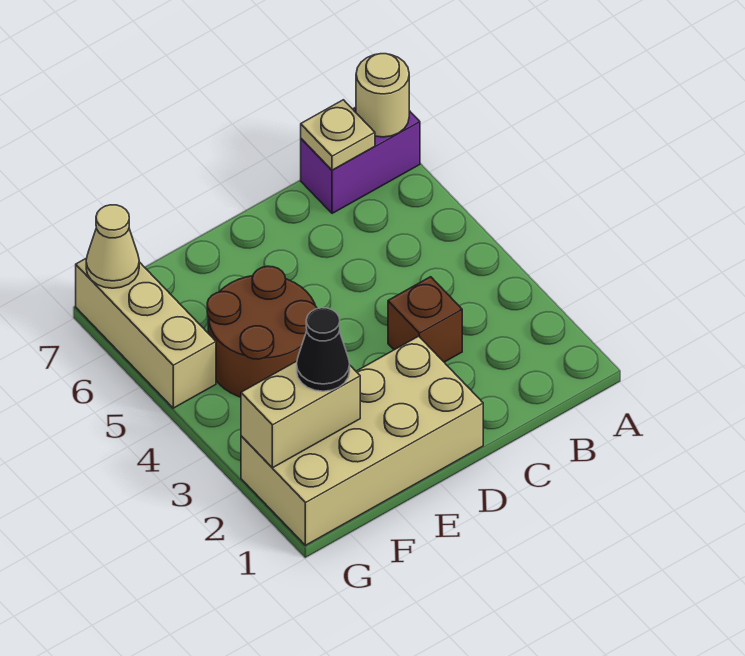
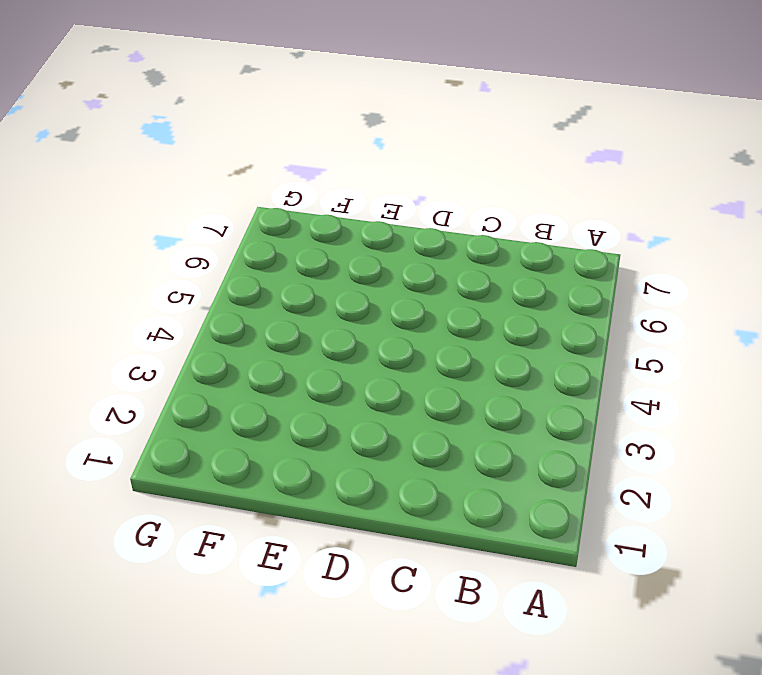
none -> purple brick A7:B7 level 1
none -> brown brick C3 level 1

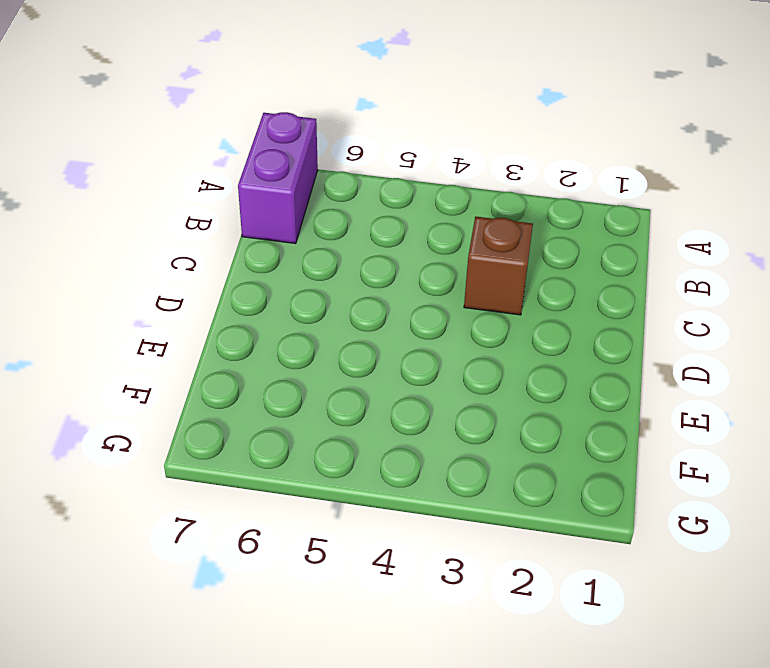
none -> tan brick D1:G2 level 1
none -> brown round brick E4:F5 level 1

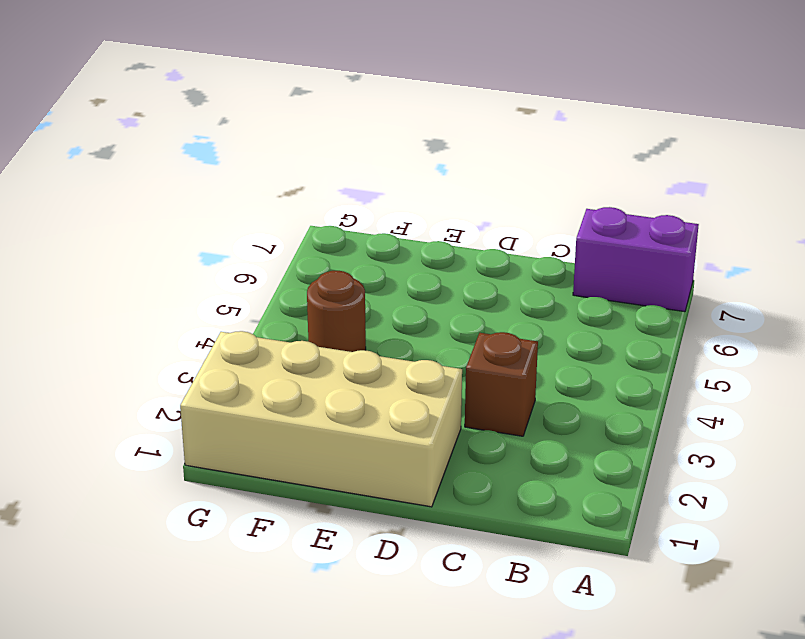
brown round brick F4 level 1 -> brown round brick E4:F5 level 1
none -> tan brick G5:G7 level 1
none -> tan round brick A7 level 2

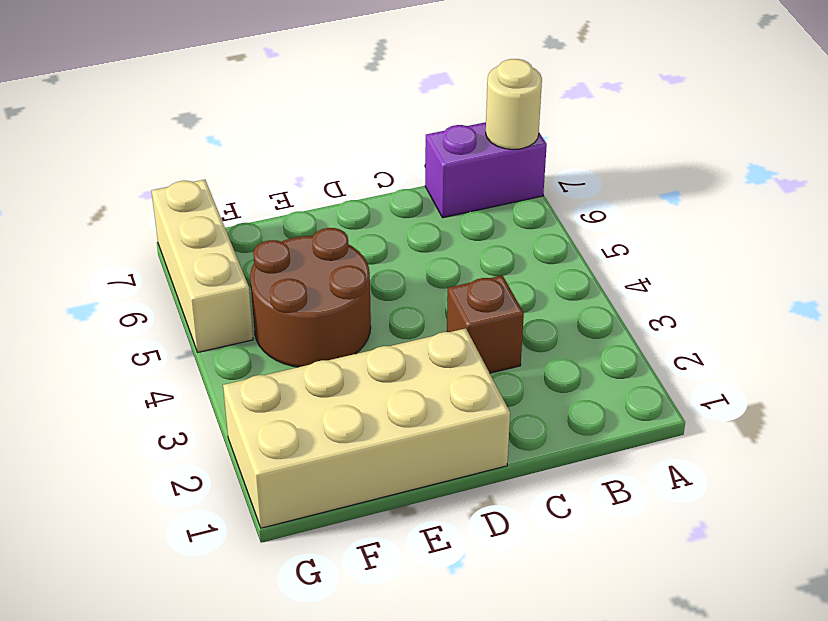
none -> tan plate B7 level 2
none -> tan brick F2:G2 level 2

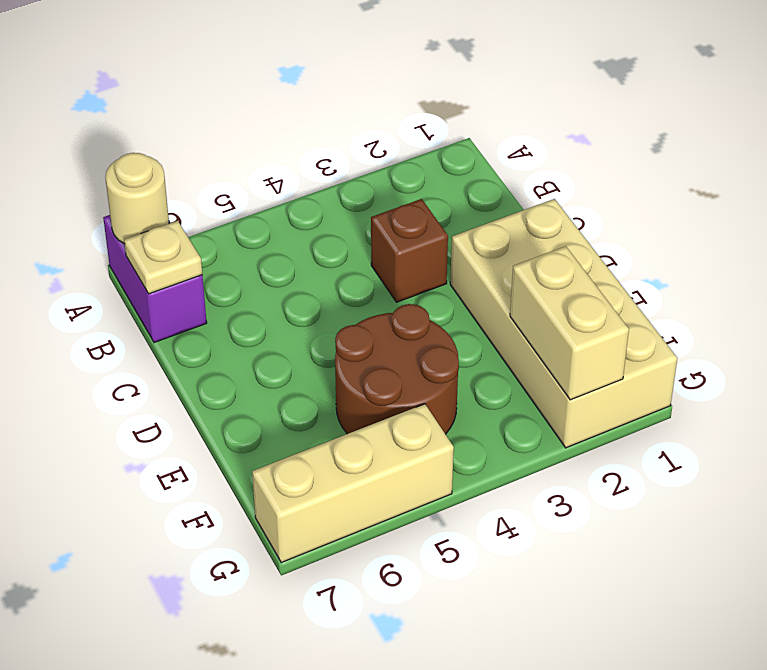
none -> tan cone G7 level 2
none -> black cone F2 level 3

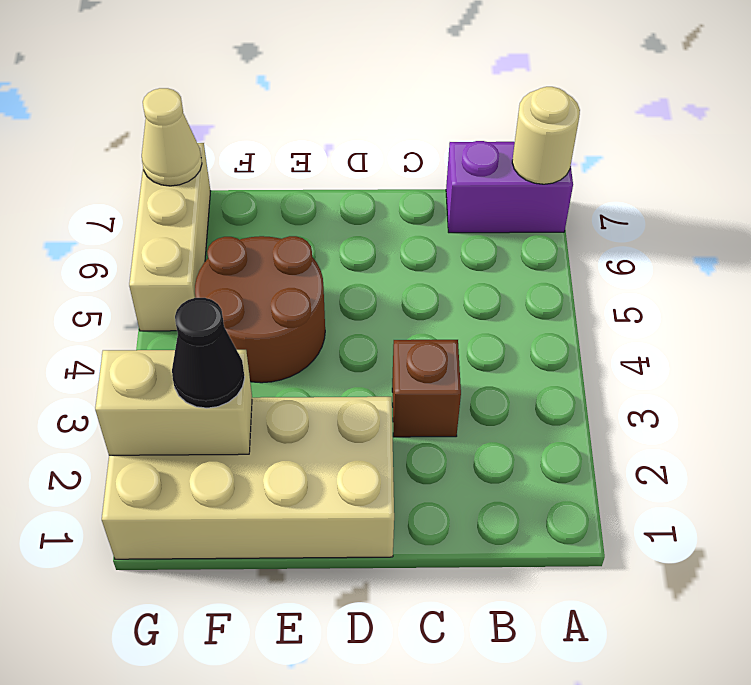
none -> tan plate B7 level 2

